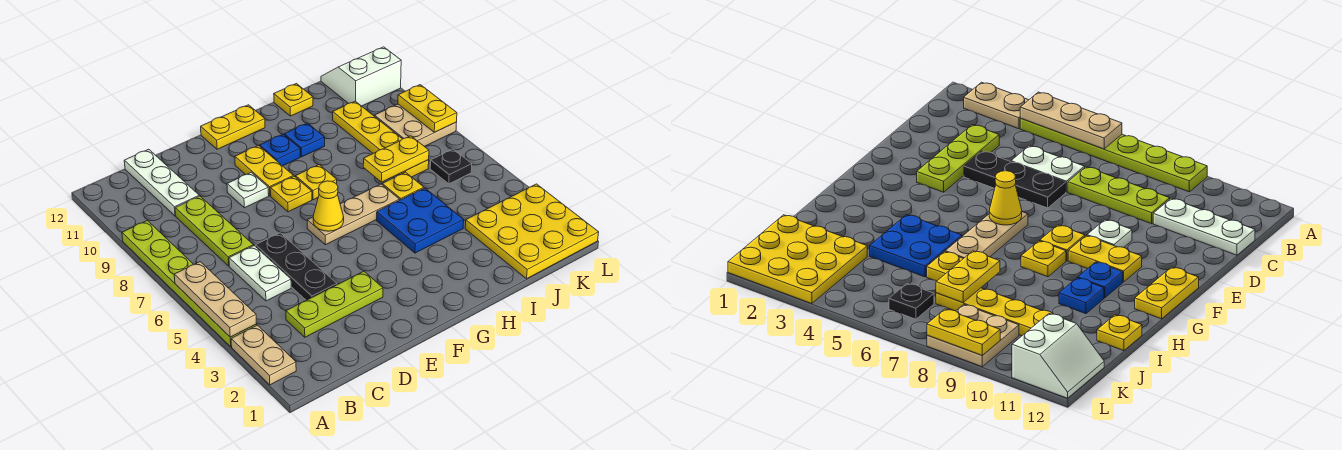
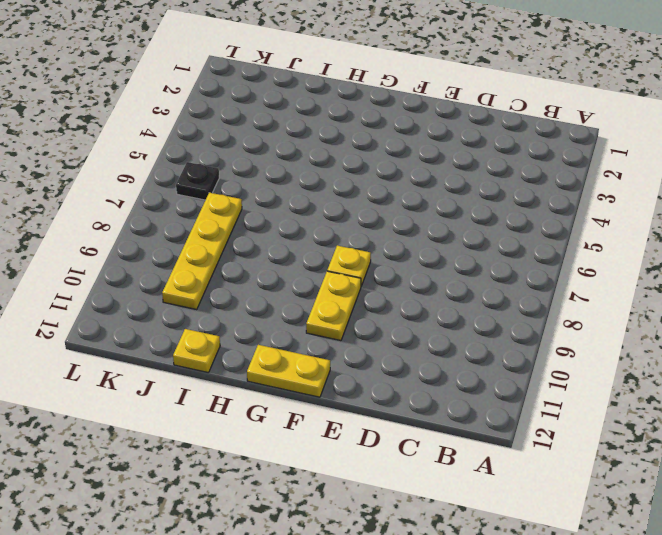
none -> tan plate A2:A3 level 1
none -> lime plate A4:A9 level 1
none -> lime plate C3:E3 level 1

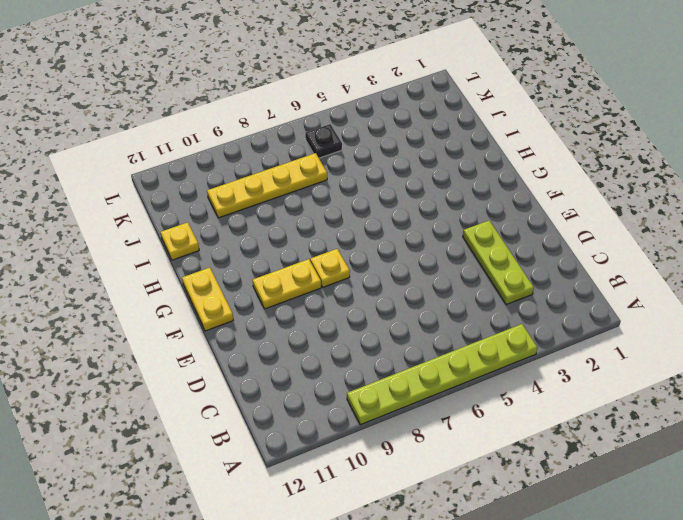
none -> tan plate A2:A3 level 1
none -> white plate C5:C6 level 1
none -> lime plate C7:C9 level 1

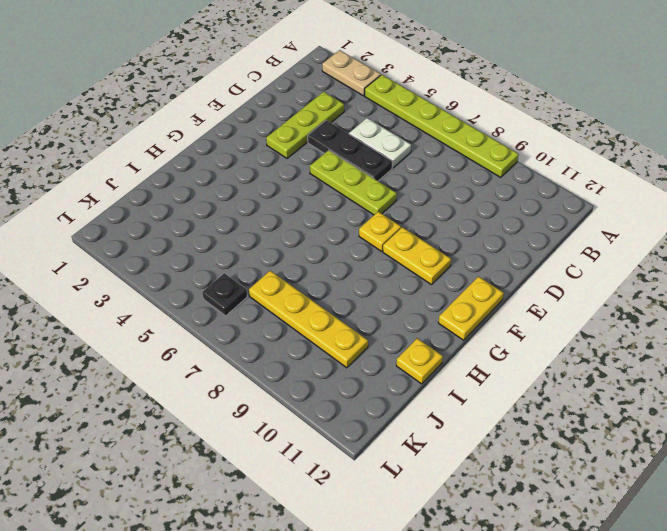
lime plate E5:E7 level 1 -> lime plate C7:C9 level 1
none -> white plate C10:C12 level 1
none -> white plate E9 level 1
none -> tan plate F6:H6 level 1

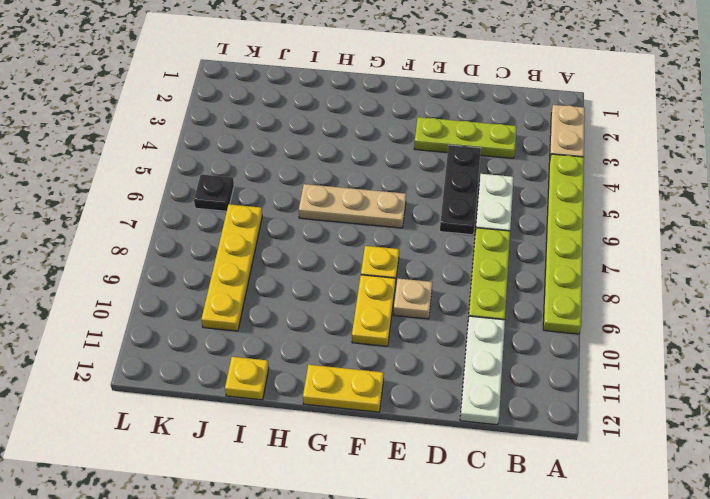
tan plate E9 level 1 -> white plate E9 level 1
none -> yellow plate G8 level 1
none -> blue plate G10 level 1
none -> blue plate H4:I5 level 1

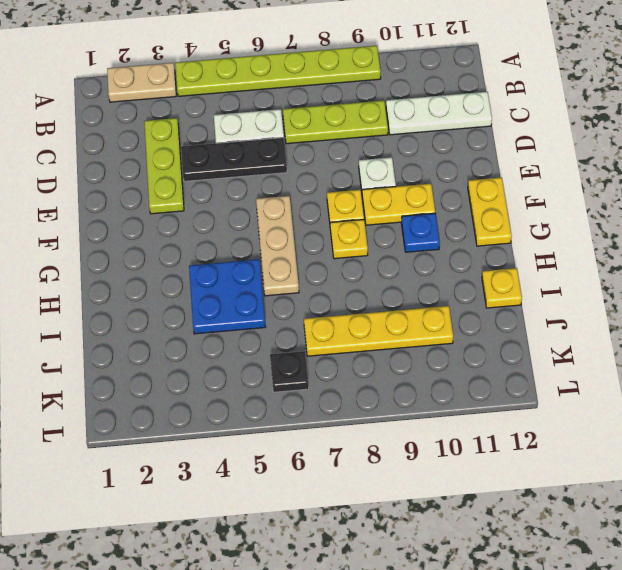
none -> blue plate H10 level 1
none -> yellow plate I6 level 1
none -> yellow plate J1:L3 level 1

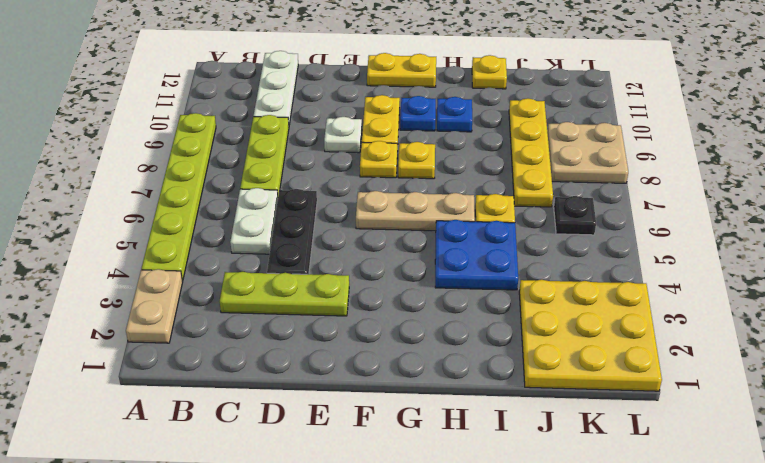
none -> white slope K11:L12 level 1 top 11
none -> tan plate A4:A6 level 2
none -> yellow cone F6 level 2

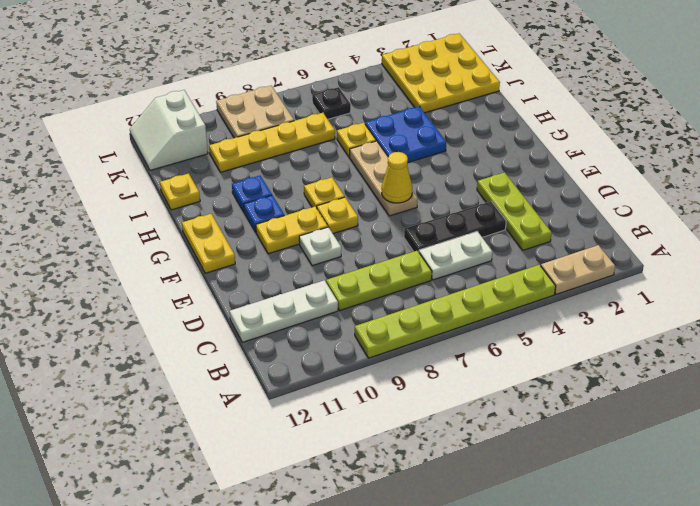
none -> tan plate A4:A6 level 2
none -> yellow plate I7:J7 level 2
none -> yellow plate L8:L9 level 2

